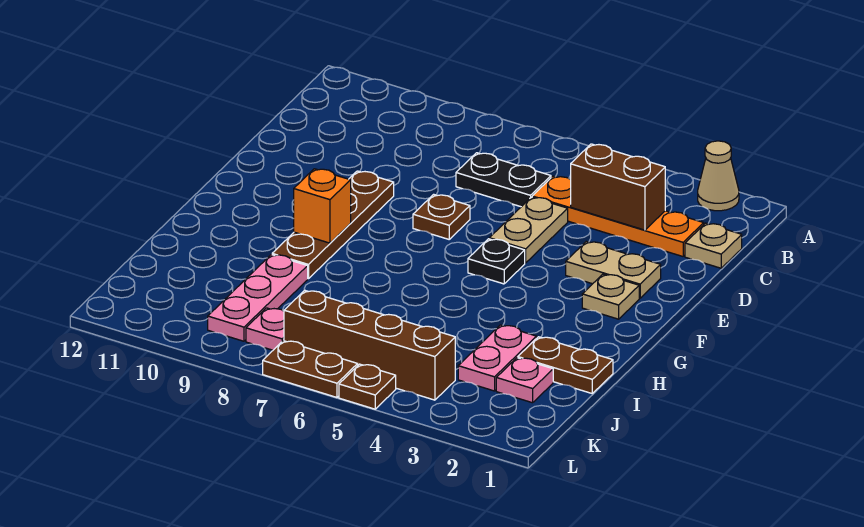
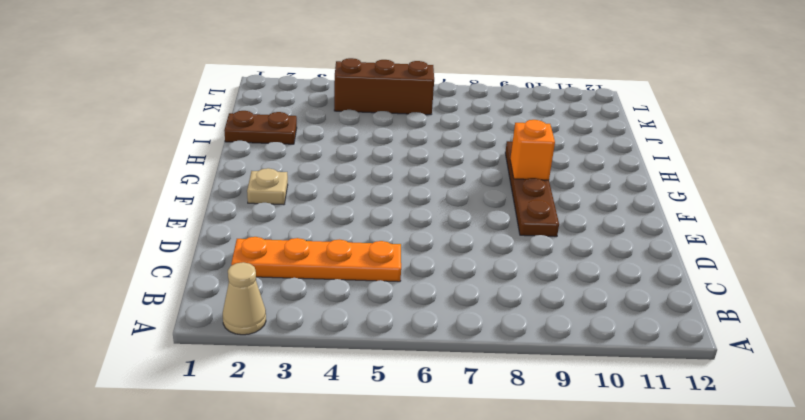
brown brick K4:K6 level 1 -> brown brick K4:K7 level 1
none -> tan plate C1 level 1
none -> black plate C6:C7 level 1
none -> tan plate D5:E5 level 1

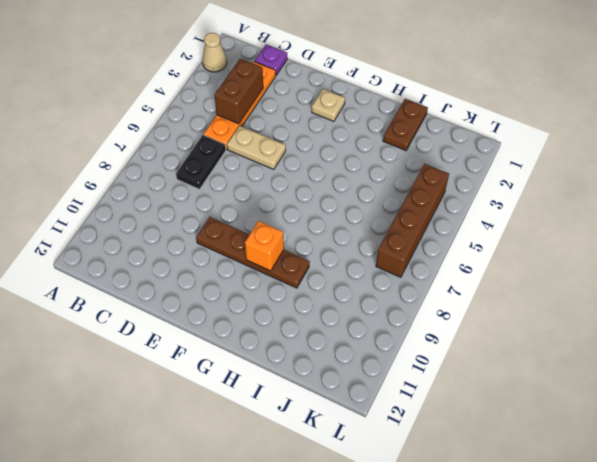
purple plate C1 level 1 -> tan plate C1 level 1
none -> tan plate E2:E3 level 1
none -> brown plate E7 level 1
none -> black plate F5 level 1

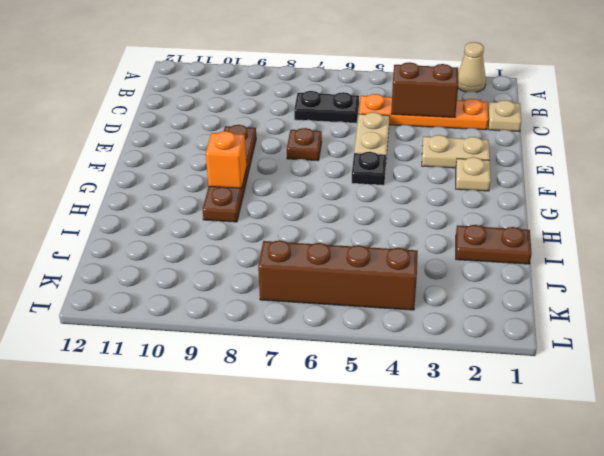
none -> pink plate I3:J3 level 1
none -> pink plate I9:K9 level 1
none -> pink plate J2 level 1

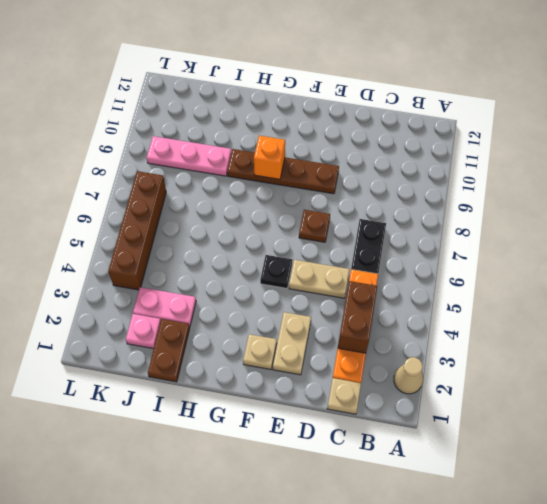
none -> pink plate K8 level 1
none -> brown plate L5 level 1
none -> brown plate L6:L7 level 1

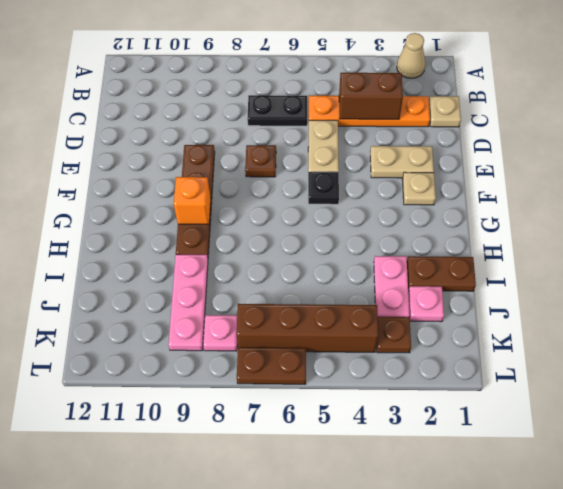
brown plate K3 level 1 -> brown plate L5 level 1

